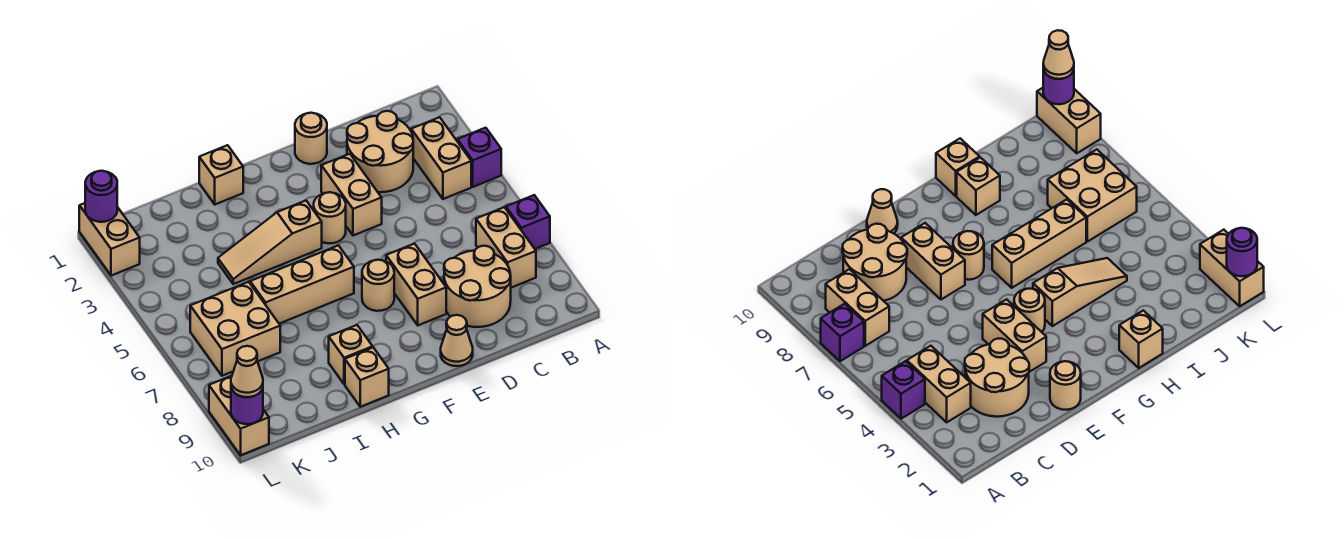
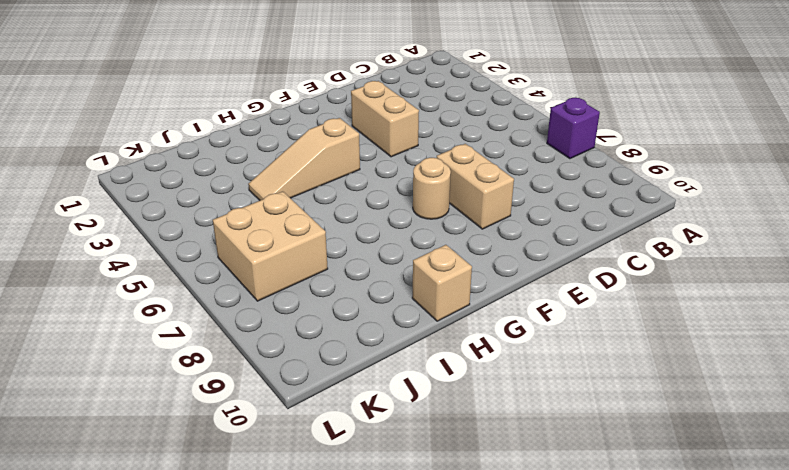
none -> purple brick A4 level 1
none -> tan brick B3:B4 level 1
none -> tan brick B7:B8 level 1

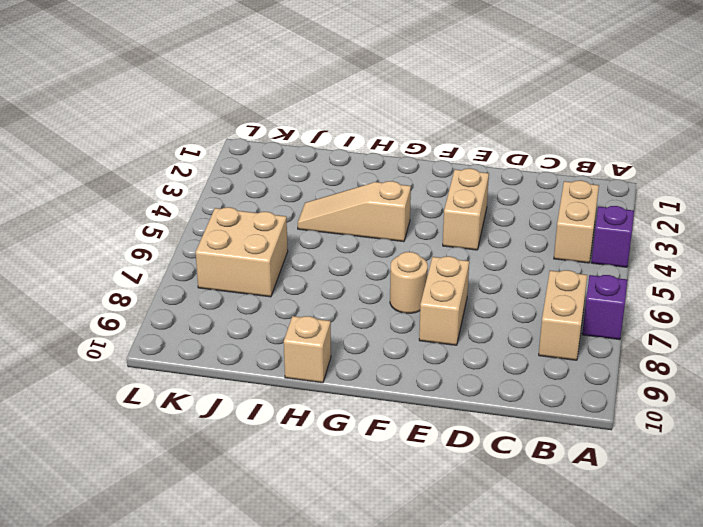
none -> tan round brick C2:D3 level 1
none -> tan round brick C8:D9 level 1
none -> tan round brick E1 level 1

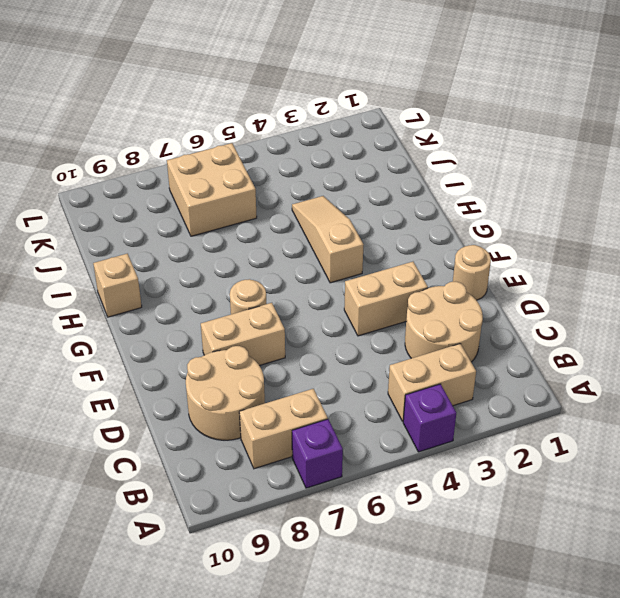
none -> tan cone E10 level 1
none -> tan round brick F4 level 1
none -> tan brick G6:I6 level 1

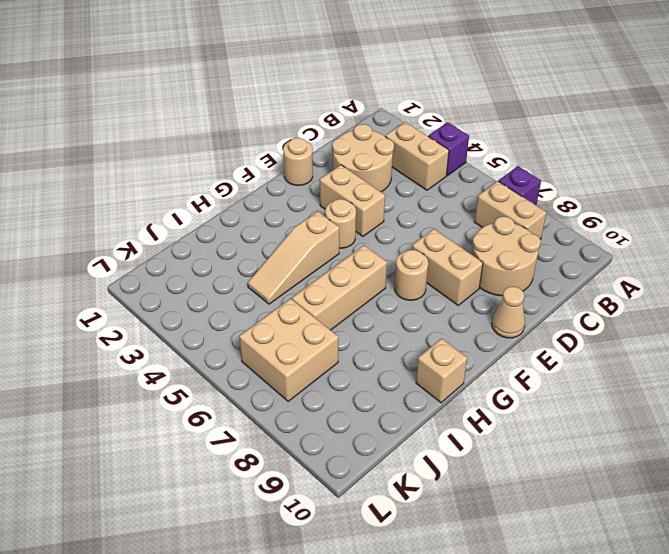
none -> tan brick H1 level 1
none -> tan brick H9 level 1
none -> tan brick L1:L2 level 1

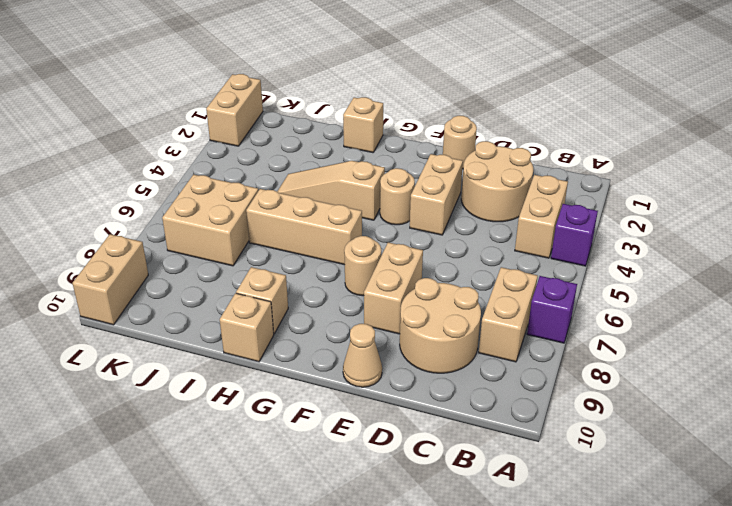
none -> purple round brick L1 level 2
none -> purple round brick L10 level 2
none -> tan cone L10 level 3

